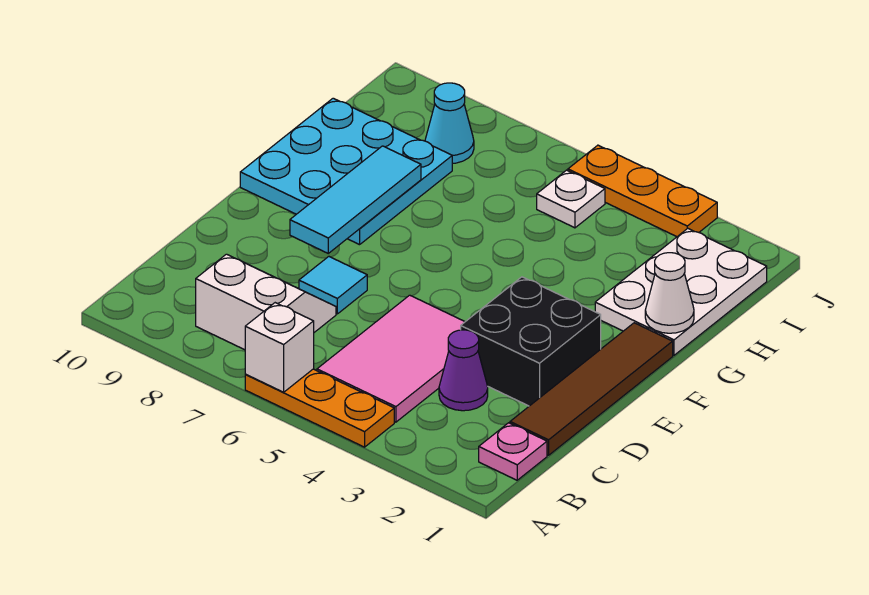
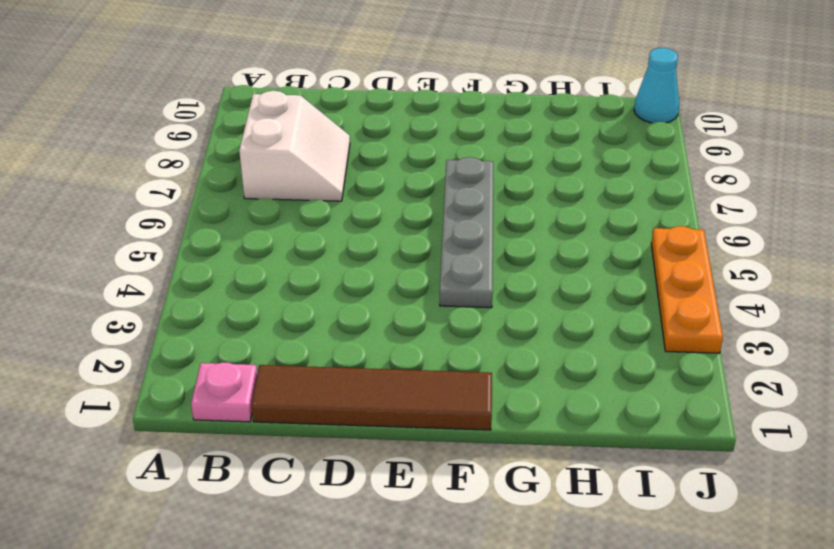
grey plate F4:F7 level 1 -> none
cyan cone J10 level 1 -> cyan cone I8 level 1
none -> orange plate A4:A6 level 1
none -> pink tile B4:D5 level 1
none -> purple cone C3 level 1

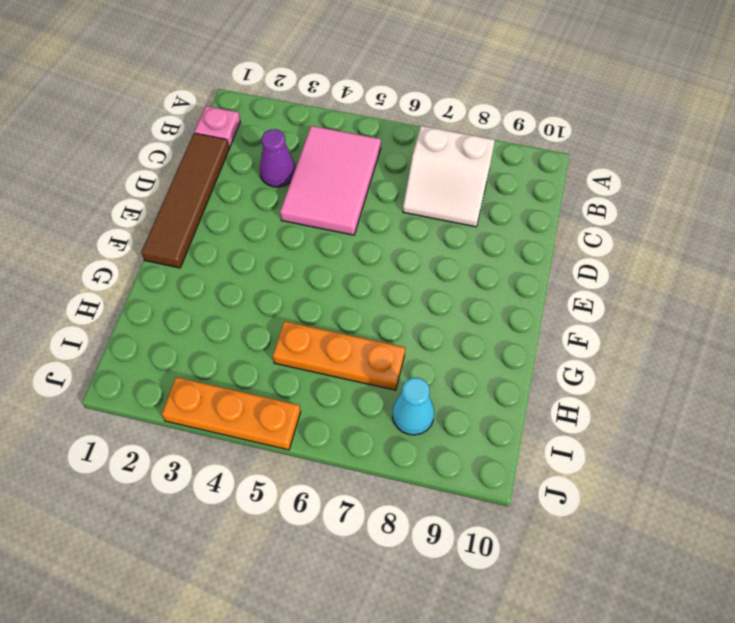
orange plate H5:H7 level 1 -> orange plate A4:A6 level 1
none -> black brick D2:E3 level 1
none -> cyan tile D7 level 1
none -> cyan plate F8:H10 level 1

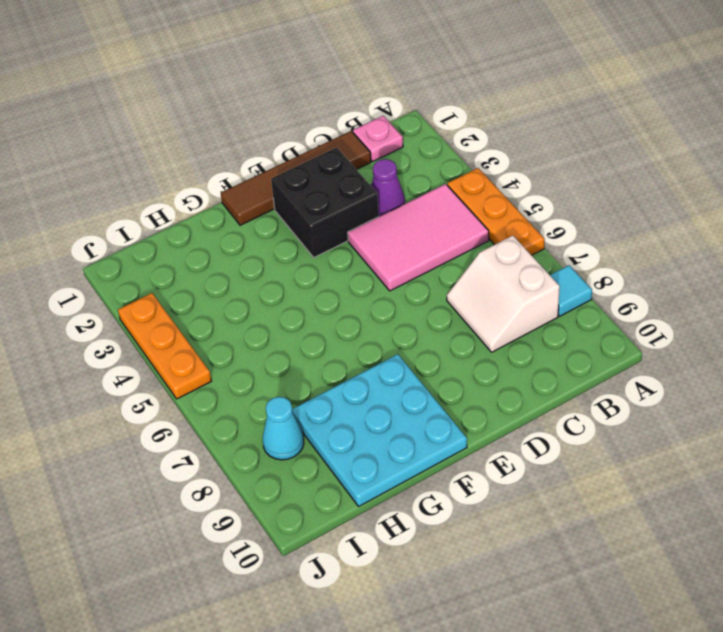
cyan tile A8 level 1 -> cyan tile D7 level 1
none -> white plate G1:I2 level 1
none -> white plate I5 level 1
none -> white brick A6 level 2

